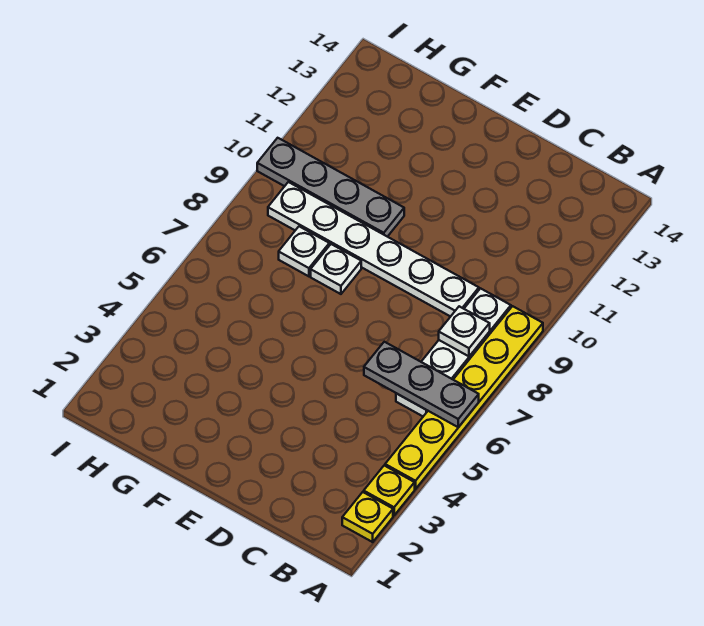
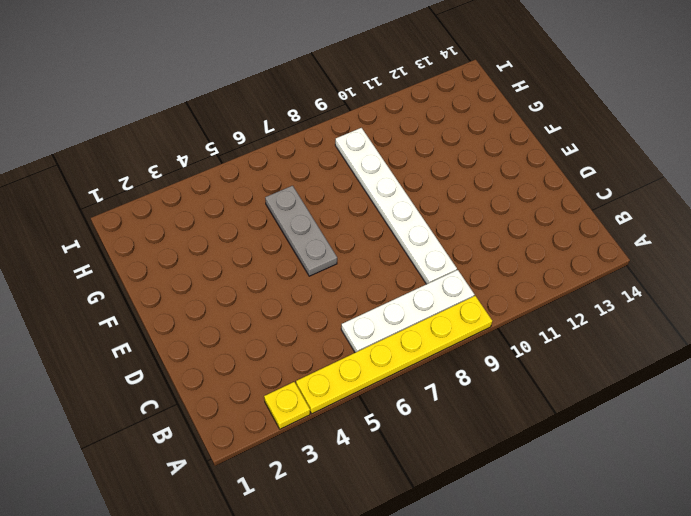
grey plate E6:G6 level 1 -> grey plate A6:C6 level 2
none -> yellow plate A2 level 1
none -> white plate F8 level 1

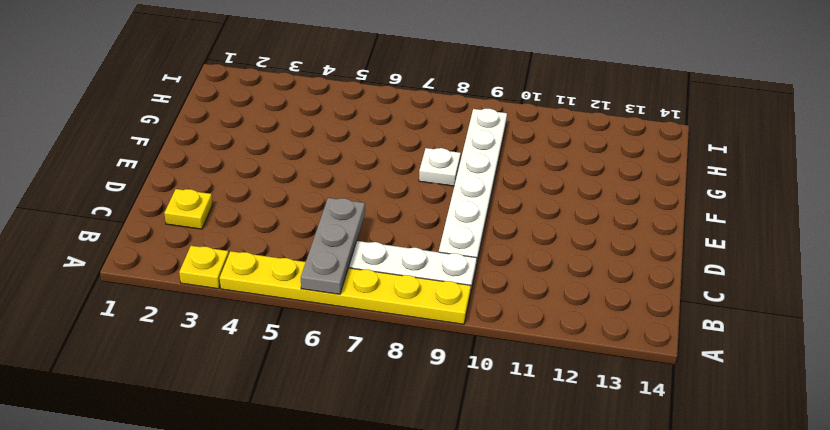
yellow plate C2 level 1 -> yellow plate A2 level 1
none -> grey plate F10:I10 level 1
none -> white plate G8 level 1

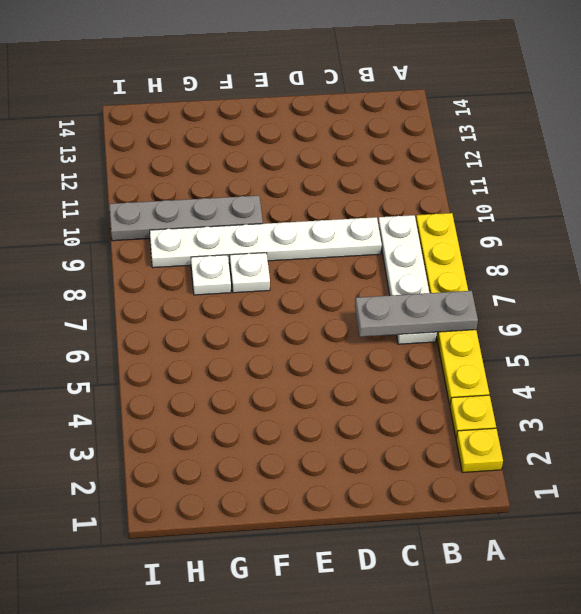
none -> white plate B8 level 2

